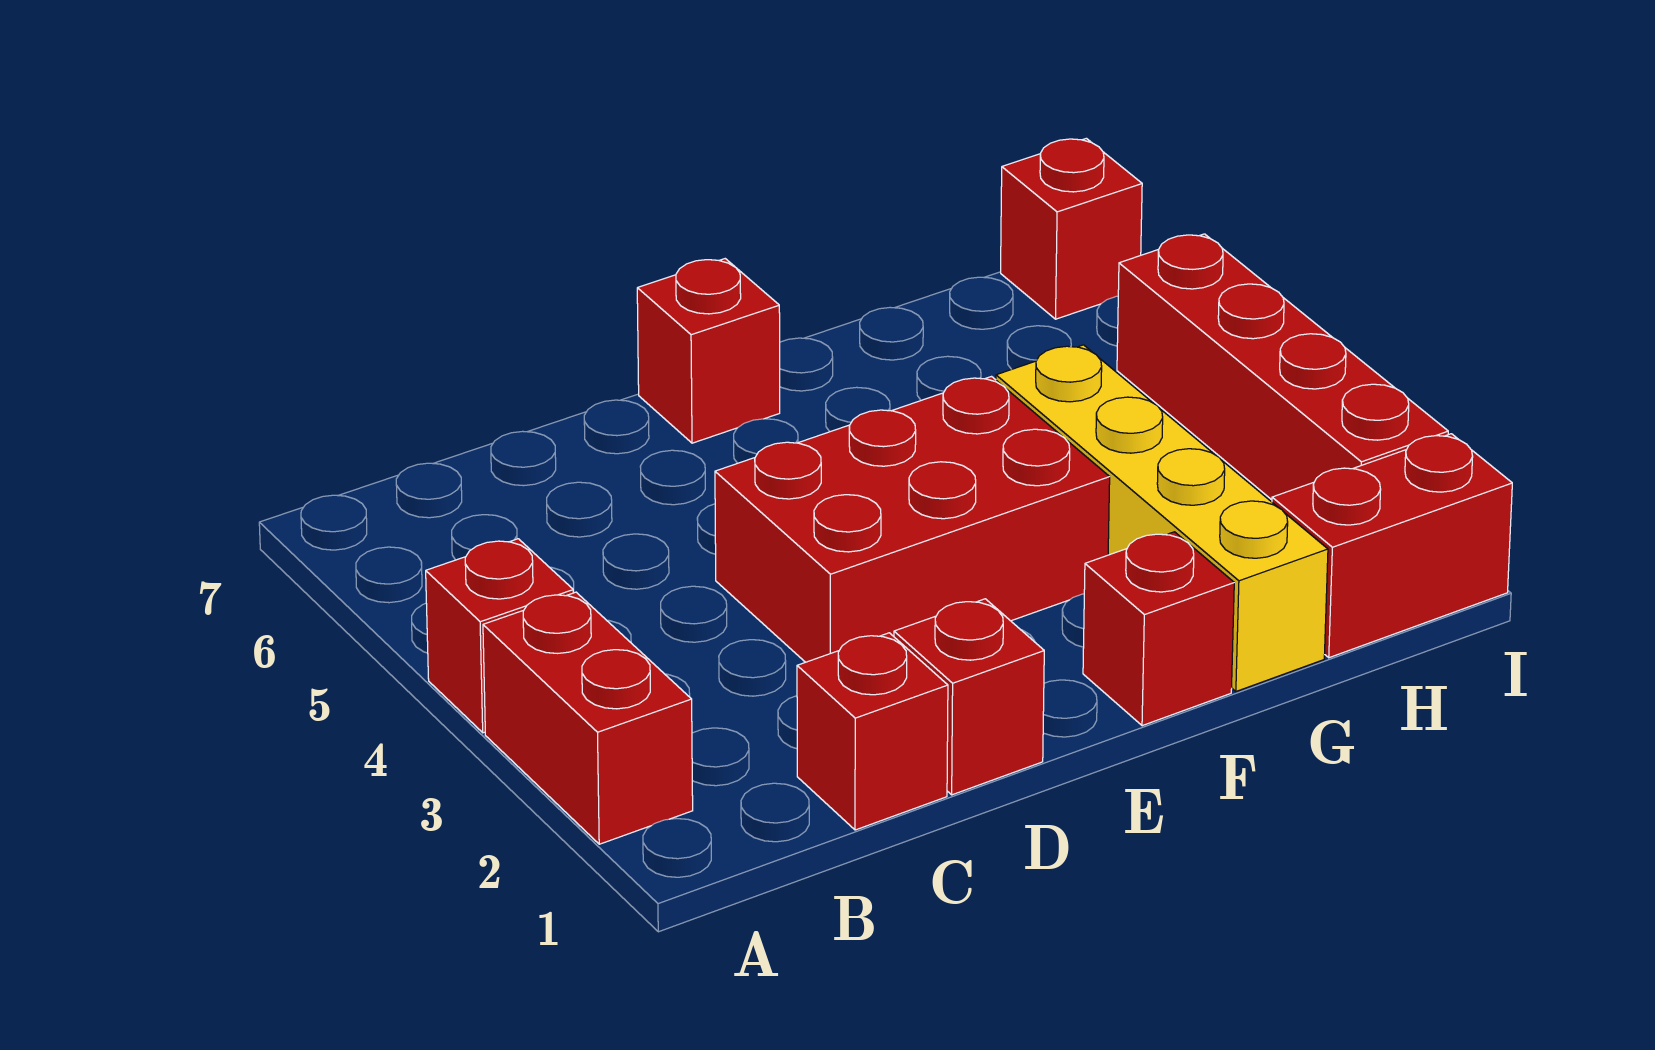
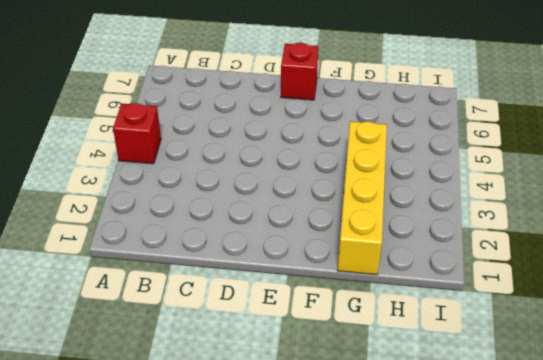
none -> red brick A2:A3 level 1
none -> red brick C1 level 1

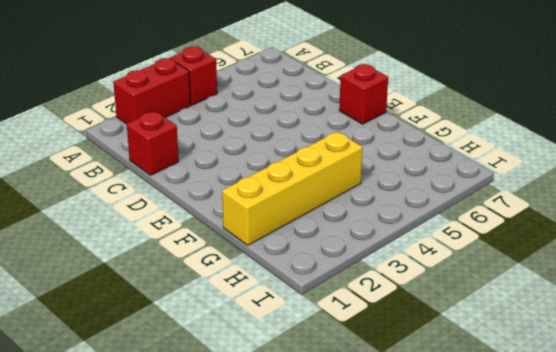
none -> red brick D1 level 1
none -> red brick D3:F4 level 1

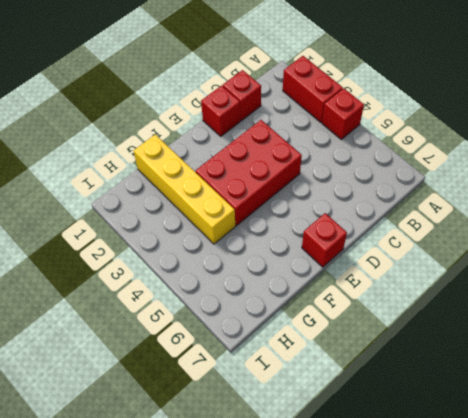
none -> red brick F1 level 1
none -> red brick H1:I1 level 1

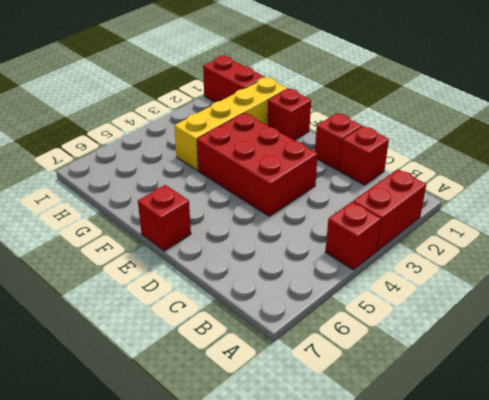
none -> red brick I2:I5 level 1
none -> red brick I7 level 1

